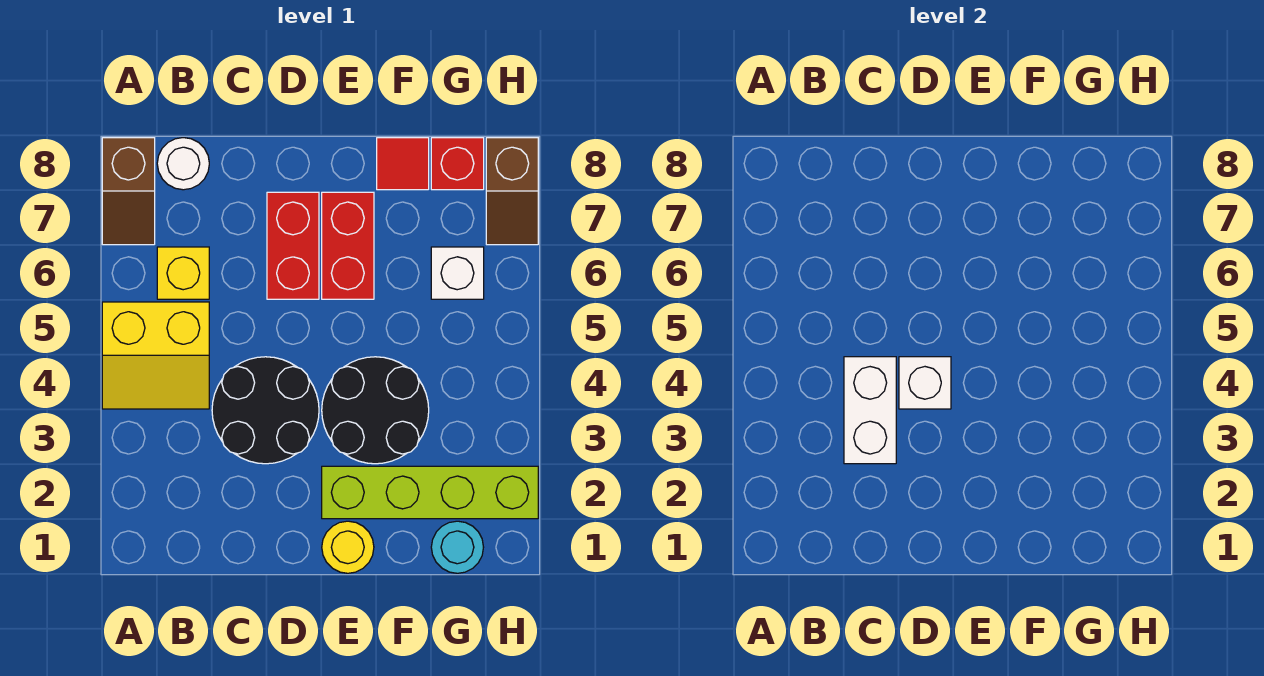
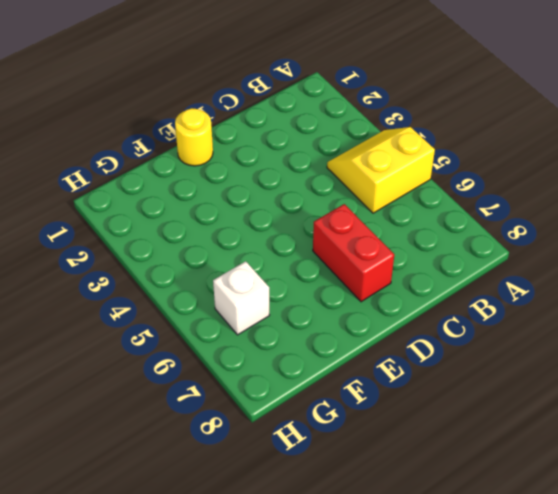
none -> brown slope A7:A8 level 1 top 8
none -> yellow brick B6 level 1
none -> white round brick B8 level 1

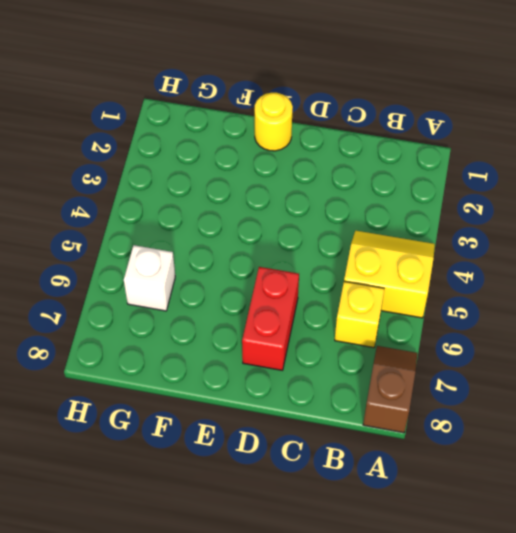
none -> white round brick B8 level 1
none -> black round brick C3:D4 level 1
none -> lime brick E2:H2 level 1

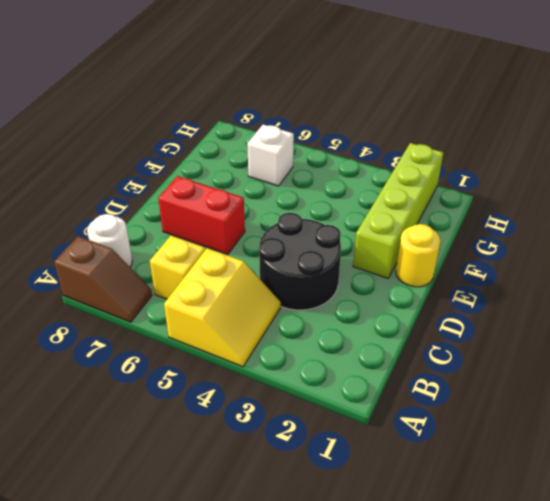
none -> black round brick E3:F4 level 1
none -> red brick E6:E7 level 1
none -> red tile F8 level 1

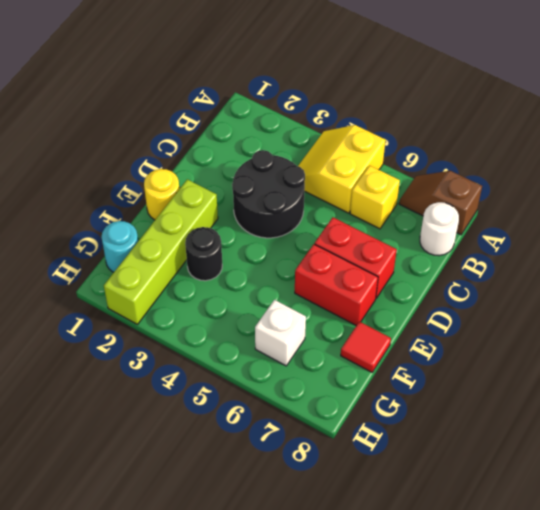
black round brick F3 level 1 -> black round brick E3:F4 level 1
none -> red brick G8 level 1
none -> brown slope H7:H8 level 1 top 8
none -> white brick C3:C4 level 2

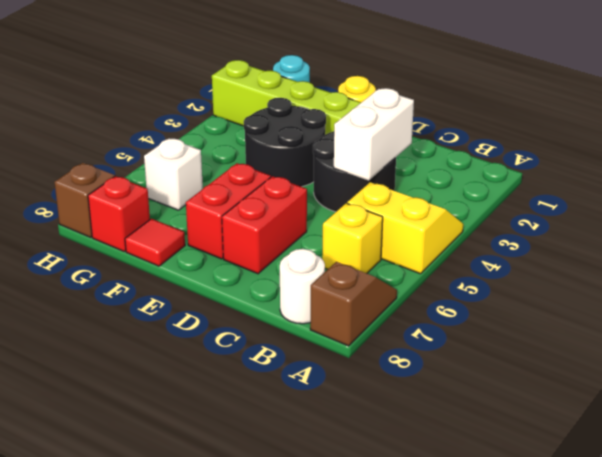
none -> white brick D4 level 2

